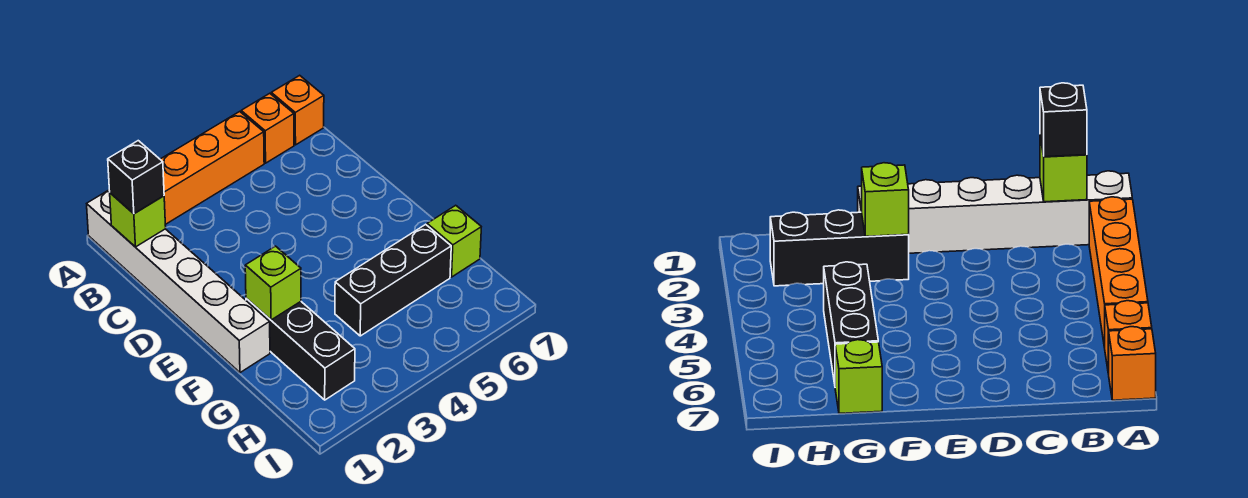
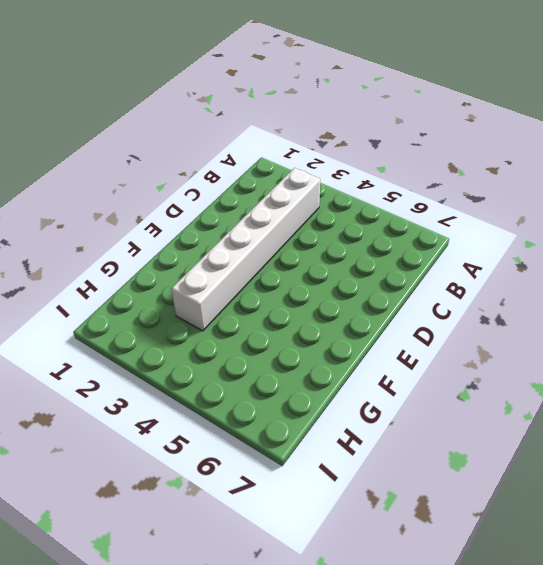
white brick B3:G3 level 1 -> white brick A1:F1 level 1
none -> orange brick A2:A5 level 1
none -> orange brick A6 level 1

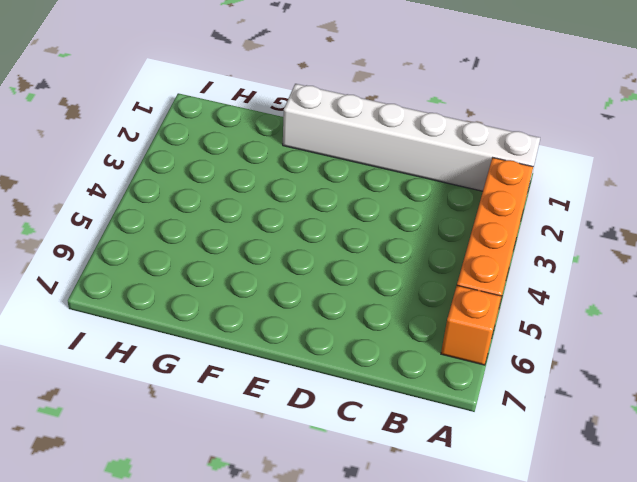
none -> orange brick A7 level 1
none -> black brick F2:H2 level 1

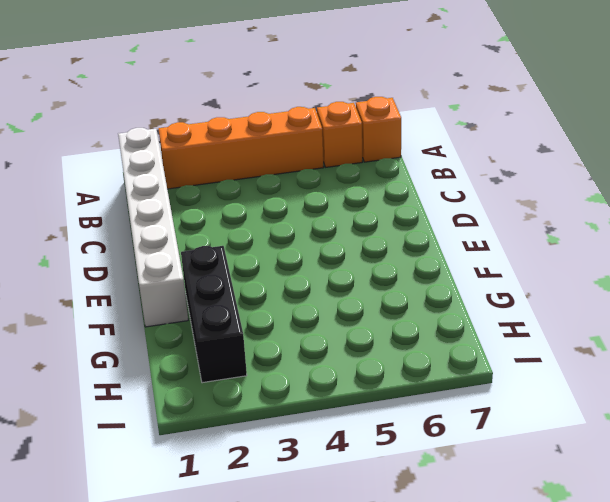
none -> black brick G4:G6 level 1
none -> lime brick G7 level 1

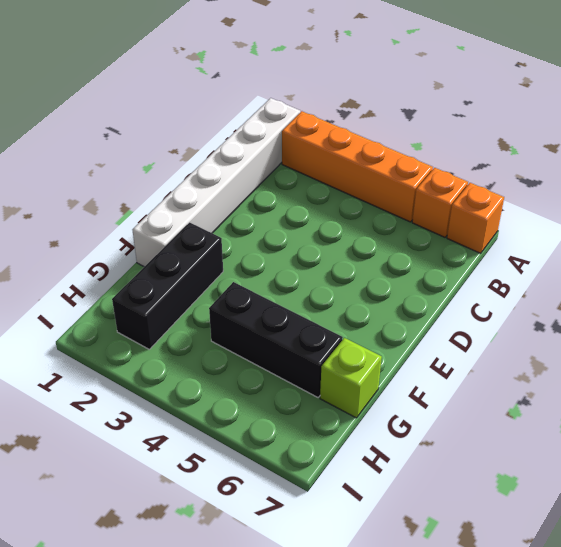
none -> lime brick B1 level 2
none -> lime brick F2 level 2

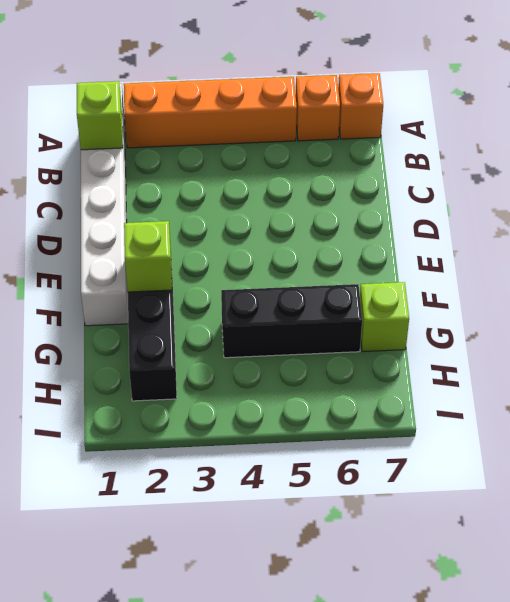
none -> black brick B1 level 3

